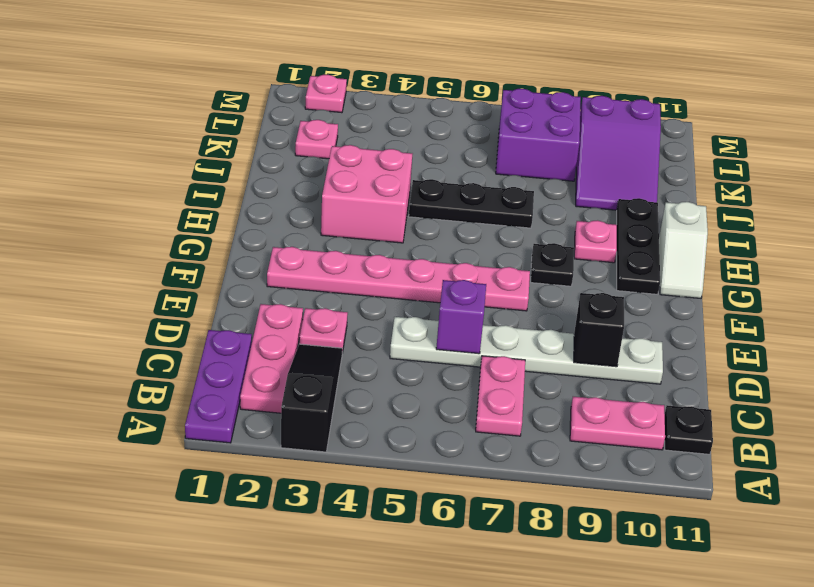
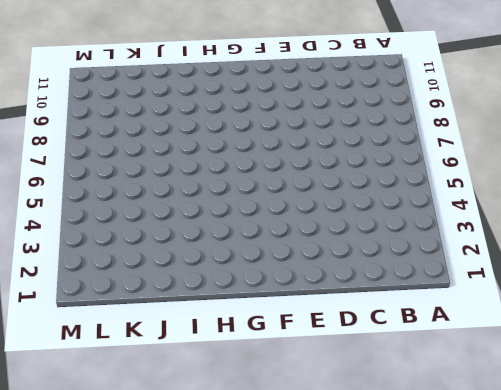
none -> purple plate A1:C1 level 1
none -> black slope A3:C3 level 1 top A
none -> pink plate B2:D2 level 1

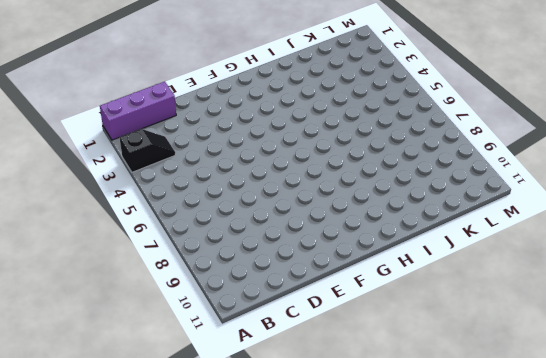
purple brick A1:C1 level 1 -> purple plate A1:C1 level 1
black slope A3:B3 level 1 top A -> black slope A3:C3 level 1 top A
none -> pink plate B2:D2 level 1
none -> pink plate B7:C7 level 1
none -> pink plate B9:B10 level 1

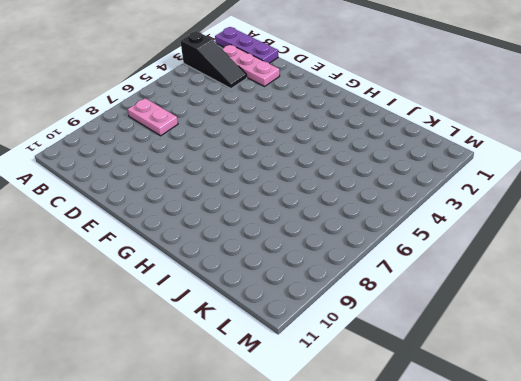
none -> pink plate B9:B10 level 1
none -> black plate B11 level 1
none -> pink plate D3 level 1

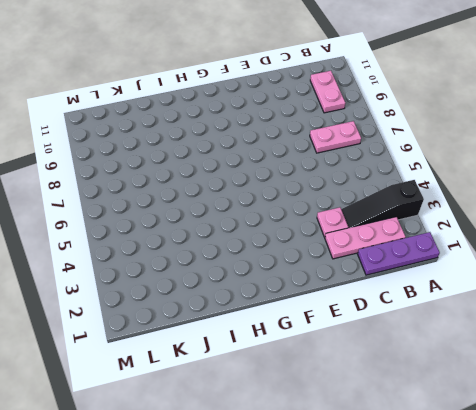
none -> black plate B11 level 1
none -> white plate D5:D10 level 1
none -> pink plate F2:F7 level 1

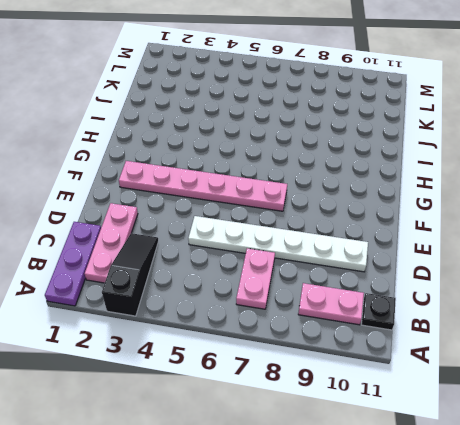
none -> pink plate D3 level 1
none -> black plate G8 level 1
none -> black plate G10:I10 level 1

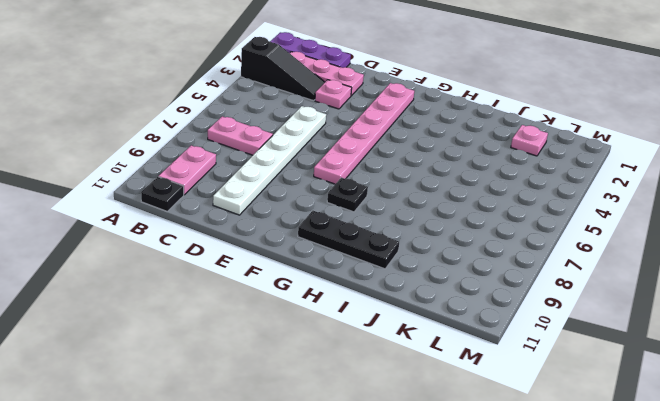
none -> white slope G11:H11 level 1 top H
none -> pink brick H3:I4 level 1
none -> pink plate H9 level 1

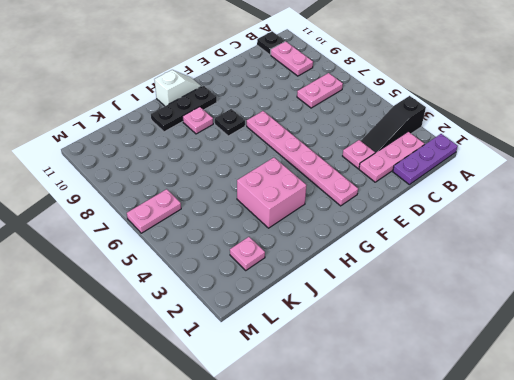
pink plate L6:M6 level 1 -> none
none -> white plate D5:D10 level 1
none -> black plate I5:I7 level 1
none -> purple slope J9:L10 level 1 top L

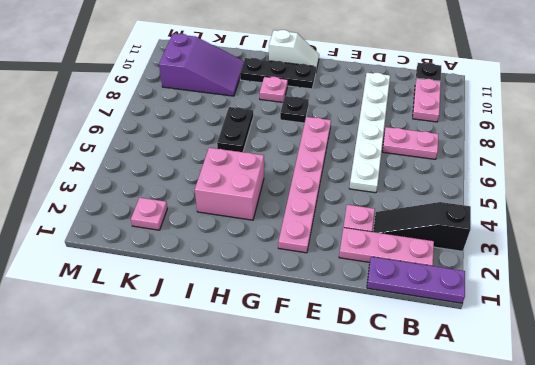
black plate I6:I7 level 1 -> black plate I5:I7 level 1
none -> purple brick K7:L8 level 1
none -> pink plate M2 level 1
none -> purple brick D6 level 2

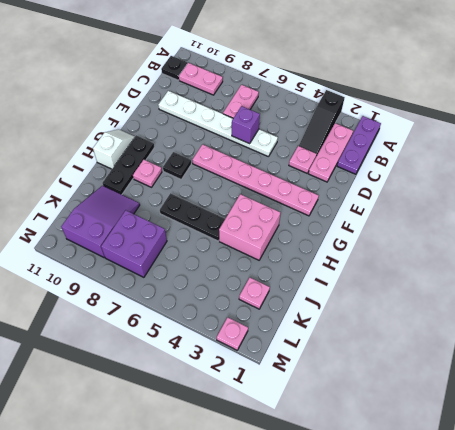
none -> black brick D9 level 2

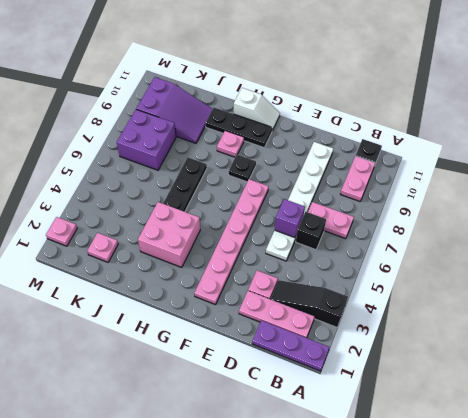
black brick C6 level 1 -> black brick D9 level 2

